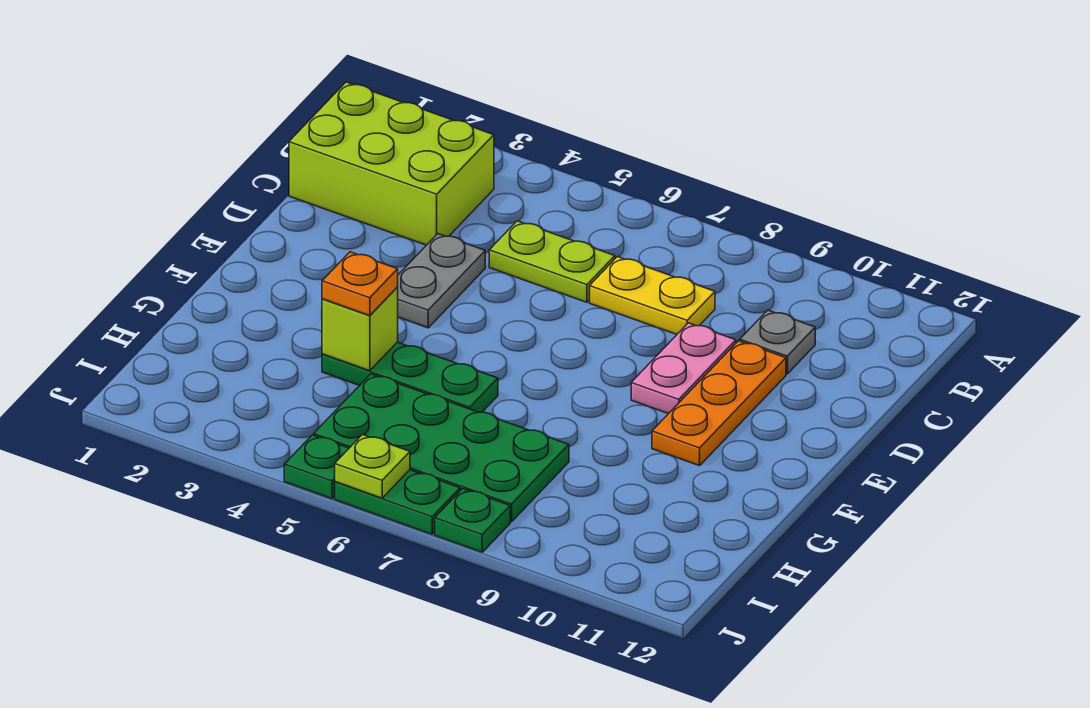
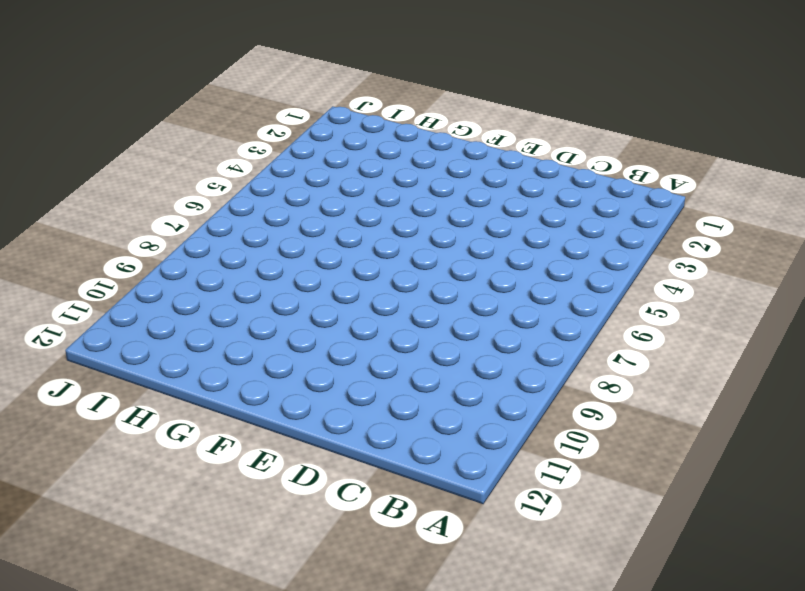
none -> lime brick B1:C3 level 1
none -> lime plate C5:C6 level 1
none -> yellow plate C7:C8 level 1

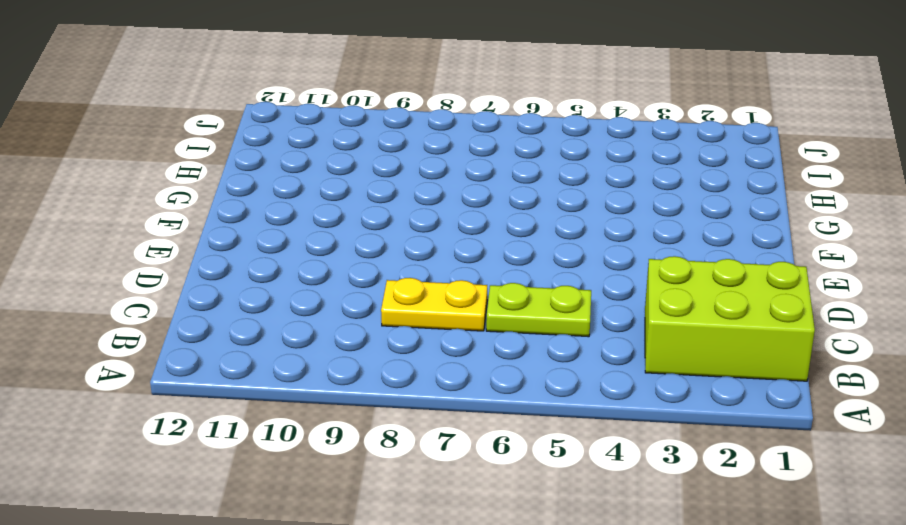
none -> grey plate C10 level 1
none -> grey plate D4:E4 level 1
none -> pink plate D9:E9 level 1

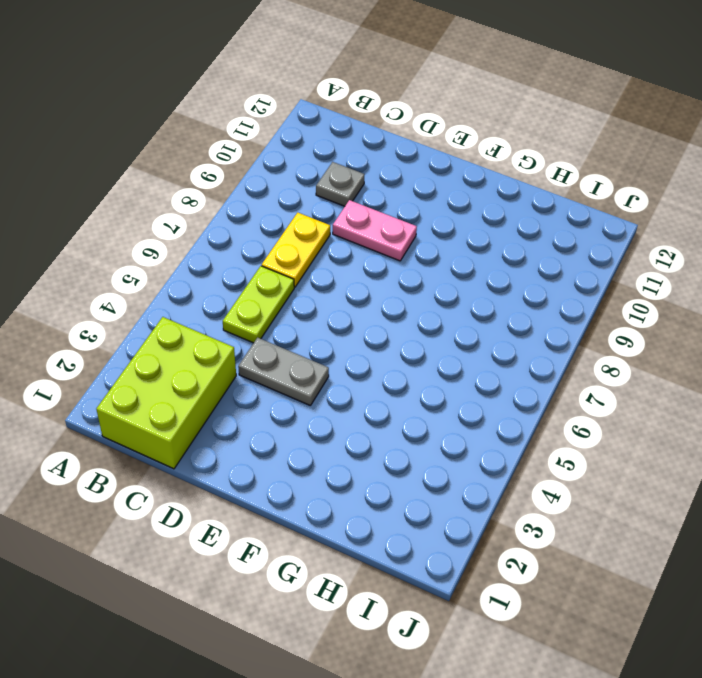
none -> orange plate D10:F10 level 1
none -> green plate G4:G6 level 1
none -> green plate H5:I8 level 1

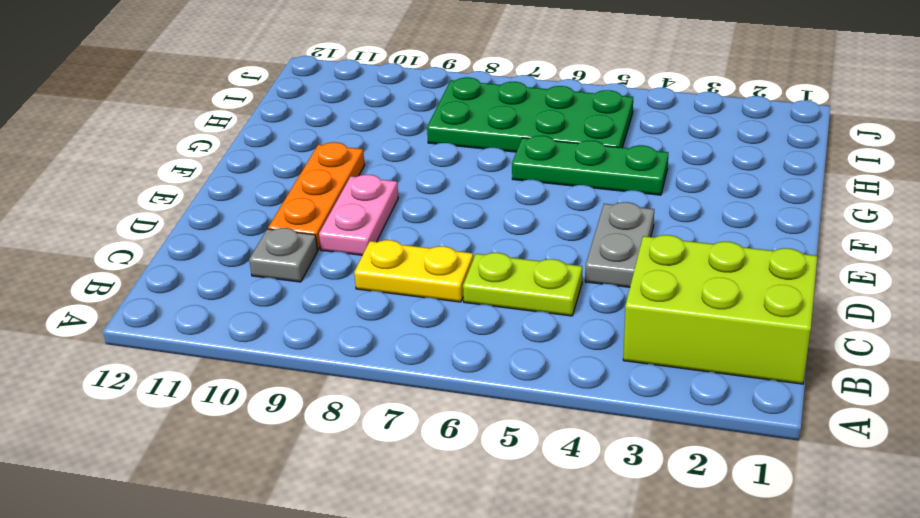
none -> green plate J5 level 1
none -> green plate J6:J7 level 1
none -> green plate J8 level 1

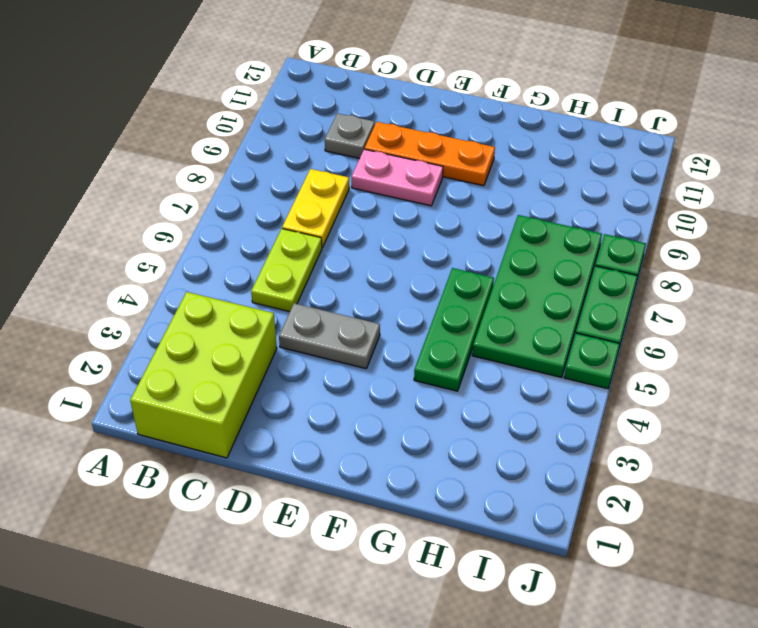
none -> lime brick G4 level 2
none -> lime plate J6 level 2
none -> orange plate G4 level 3

